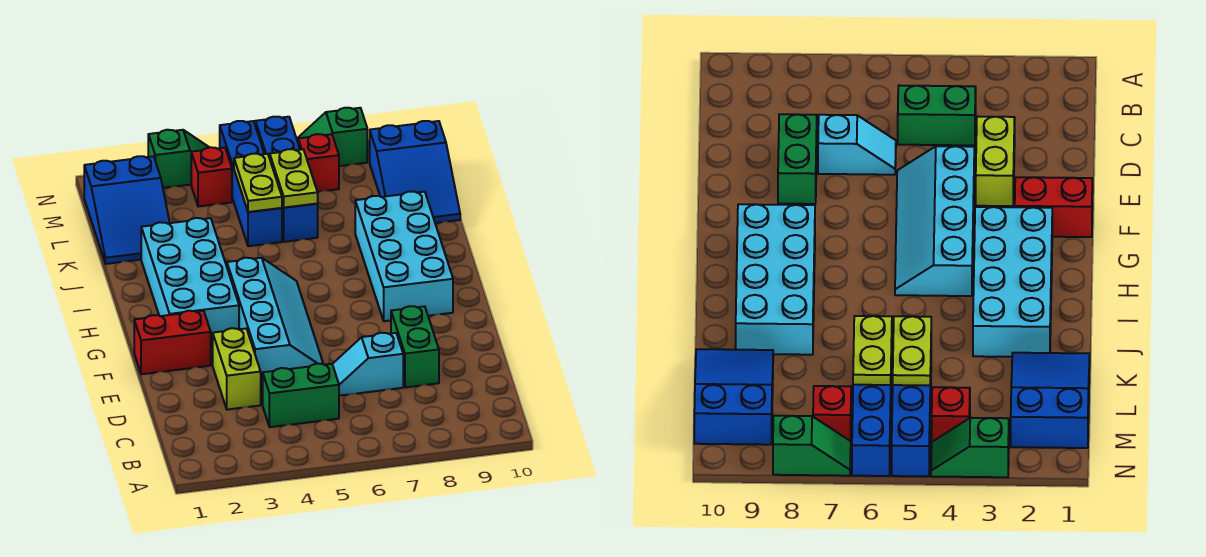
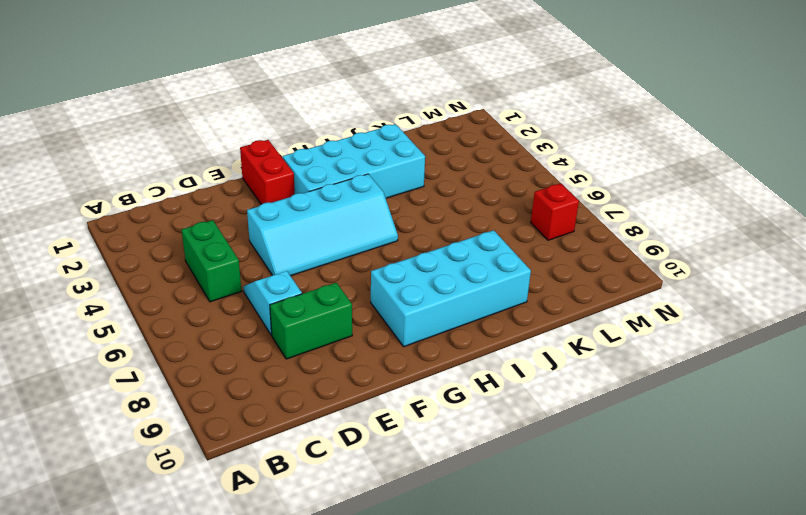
none -> lime brick D3:E3 level 1
none -> blue slope K1:M2 level 1 top M
none -> blue brick K5:N5 level 1

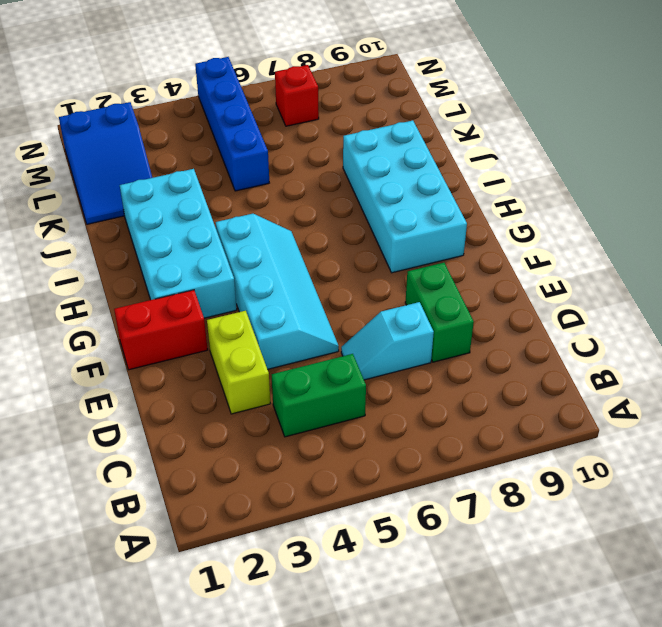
none -> blue brick K6:N6 level 1
none -> blue slope K9:M10 level 1 top M
none -> red brick M4 level 1

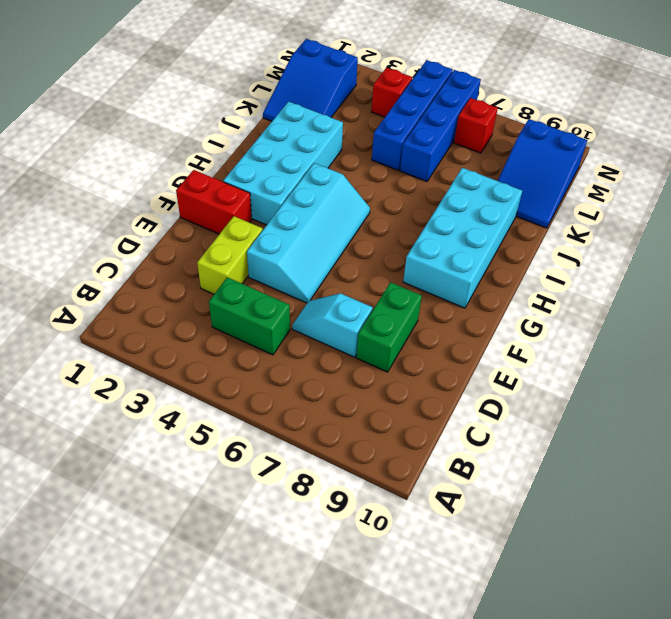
none -> green slope N3:N4 level 1 top 3
none -> green slope N7:N8 level 1 top 8
none -> lime plate K5:L5 level 2

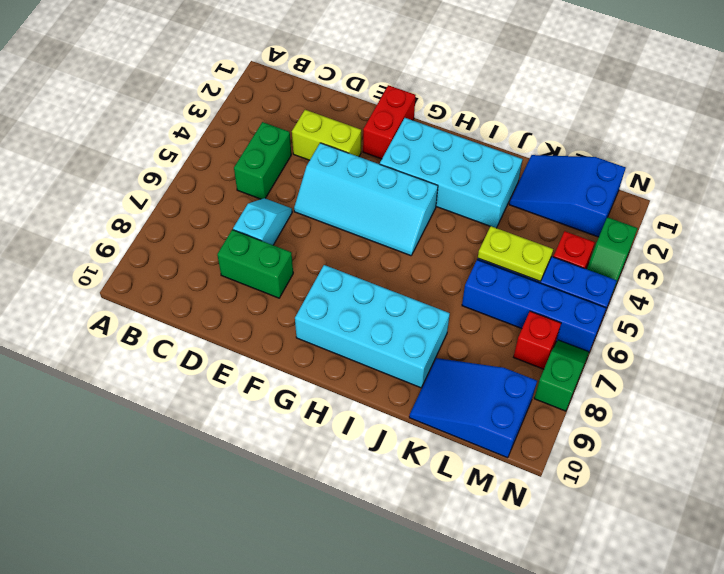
none -> lime plate K6:L6 level 2

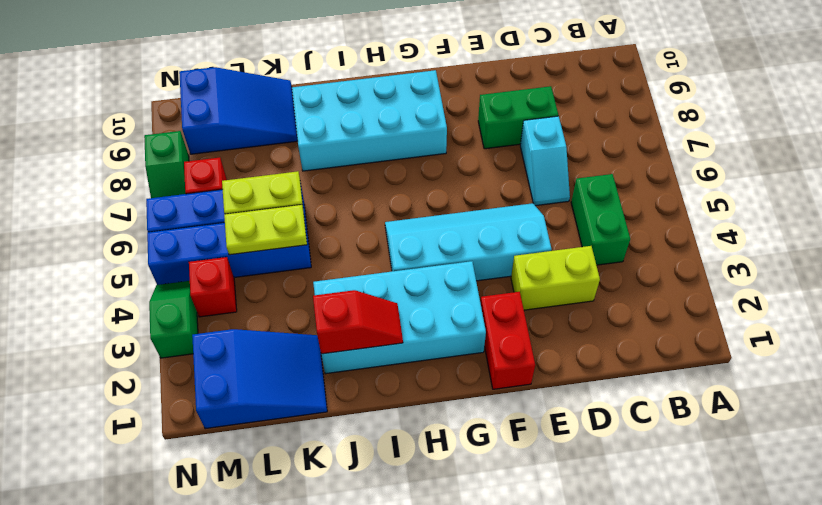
red slope I2:J2 level 2 top J -> none

